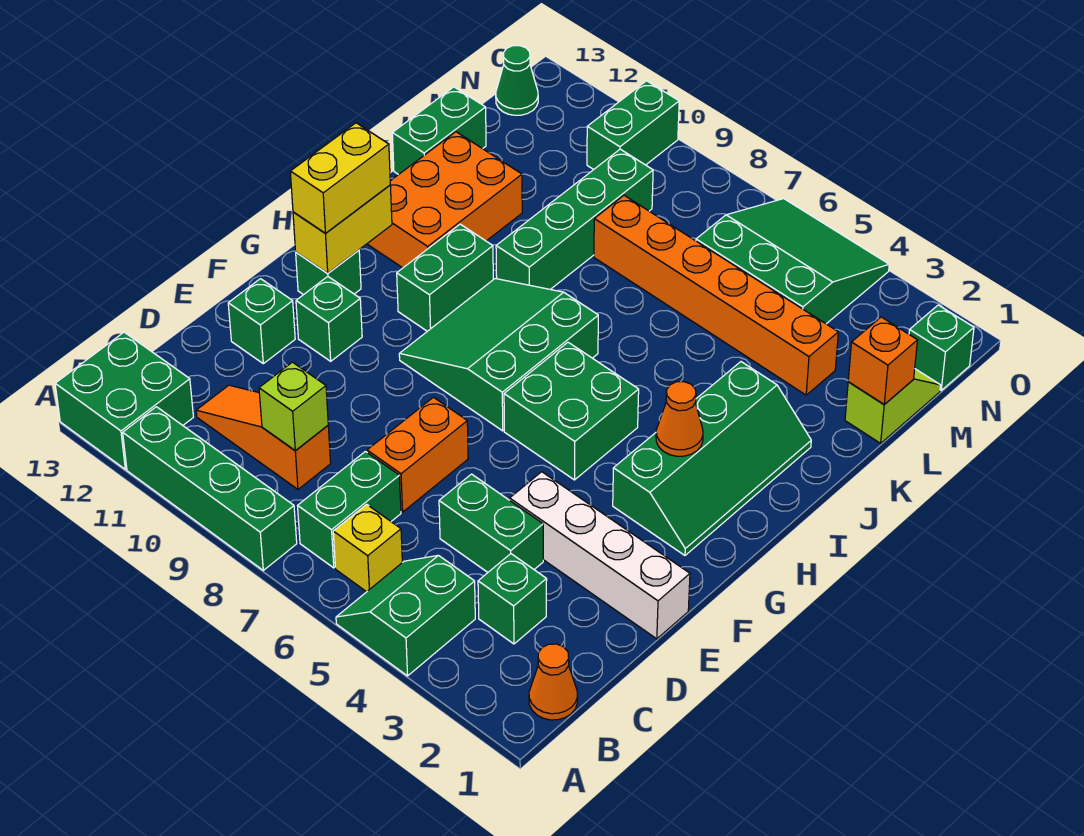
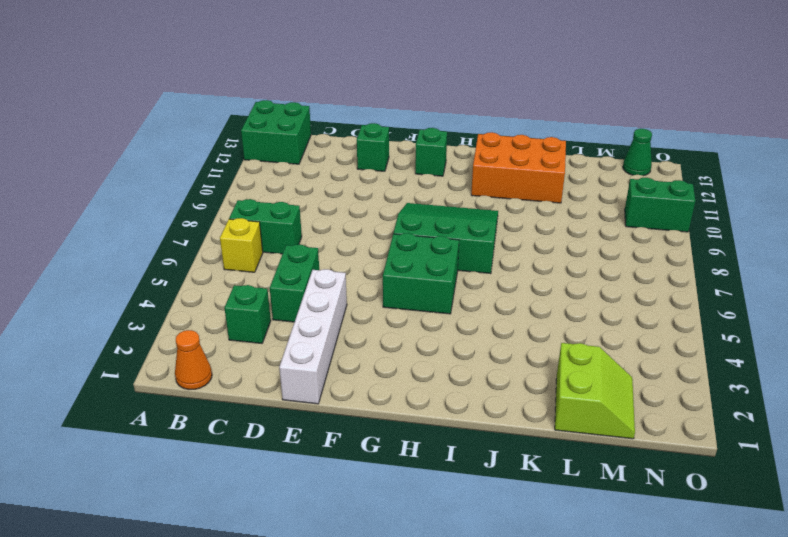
lime slope L1:M2 level 1 top L -> lime slope L1:M1 level 1 top L
none -> green slope A4:B5 level 1 top 4
none -> green brick A8:A11 level 1
none -> orange slope C9:C11 level 1 top 9
none -> orange brick D7:E7 level 1

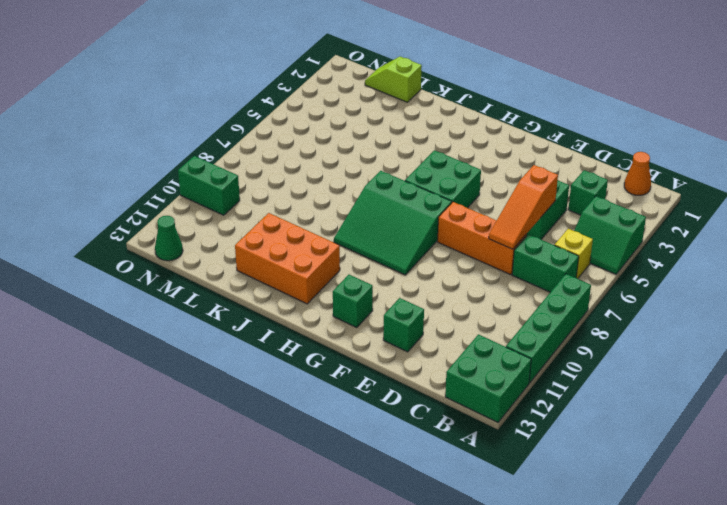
orange slope D5:D7 level 2 top 5 -> orange slope C9:C11 level 1 top 9
orange brick D7:F7 level 1 -> orange brick D7:E7 level 1
none -> white brick E1:E4 level 1
none -> green brick F11 level 1
none -> green slope G2:J3 level 1 top 3
none -> green brick H10:I10 level 1

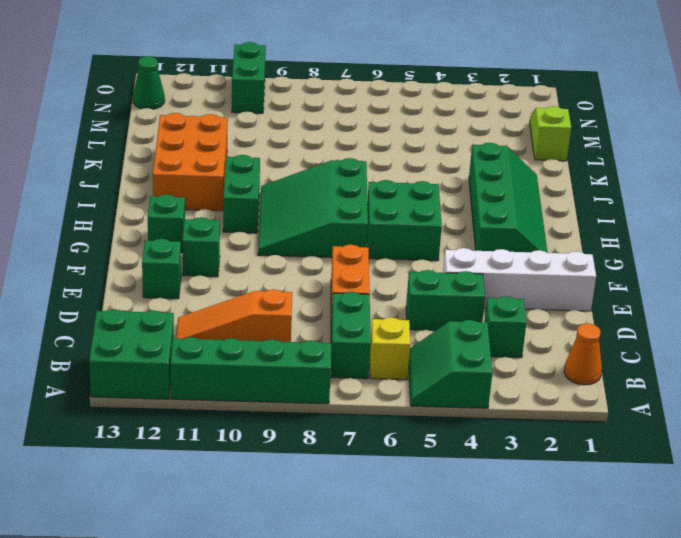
none -> green brick J9:M9 level 1
none -> green brick K13:L13 level 1
none -> orange brick L3:L8 level 1
none -> green slope M4:O6 level 1 top M

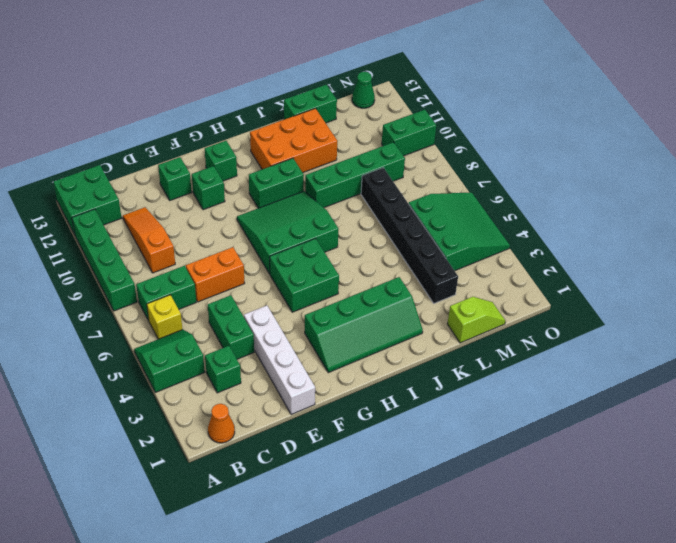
black brick L3:L8 level 1 -> orange brick L3:L8 level 1
none -> green brick N1 level 1
none -> lime brick C9 level 2
none -> yellow brick G12:H12 level 2
none -> orange cone H3 level 2

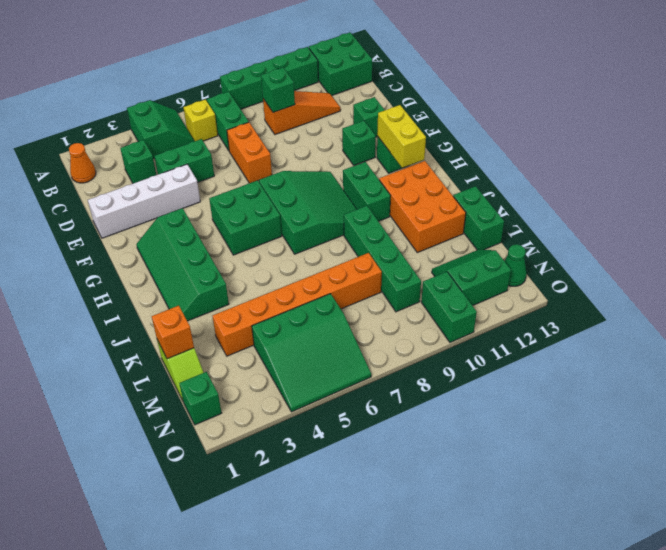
green brick C9 level 2 -> lime brick C9 level 2
green slope M11:N12 level 1 top N -> none
none -> orange cone H3 level 2
none -> yellow brick G12:H12 level 3

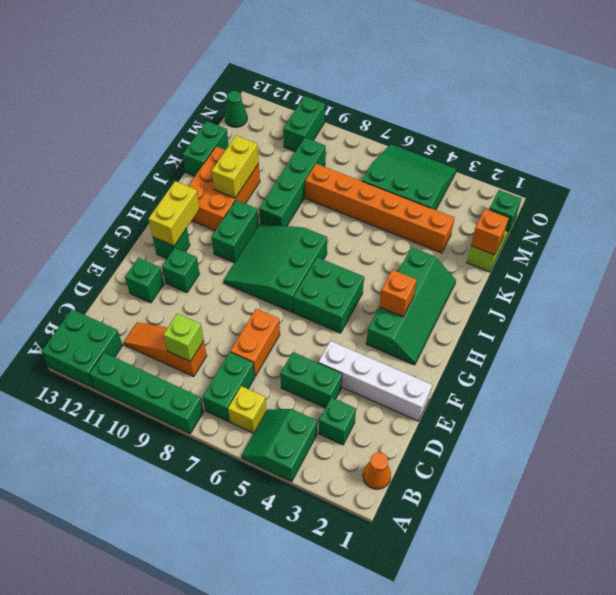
orange brick H3 level 2 -> orange cone H3 level 2
yellow brick J11:K11 level 2 -> yellow brick G12:H12 level 3

